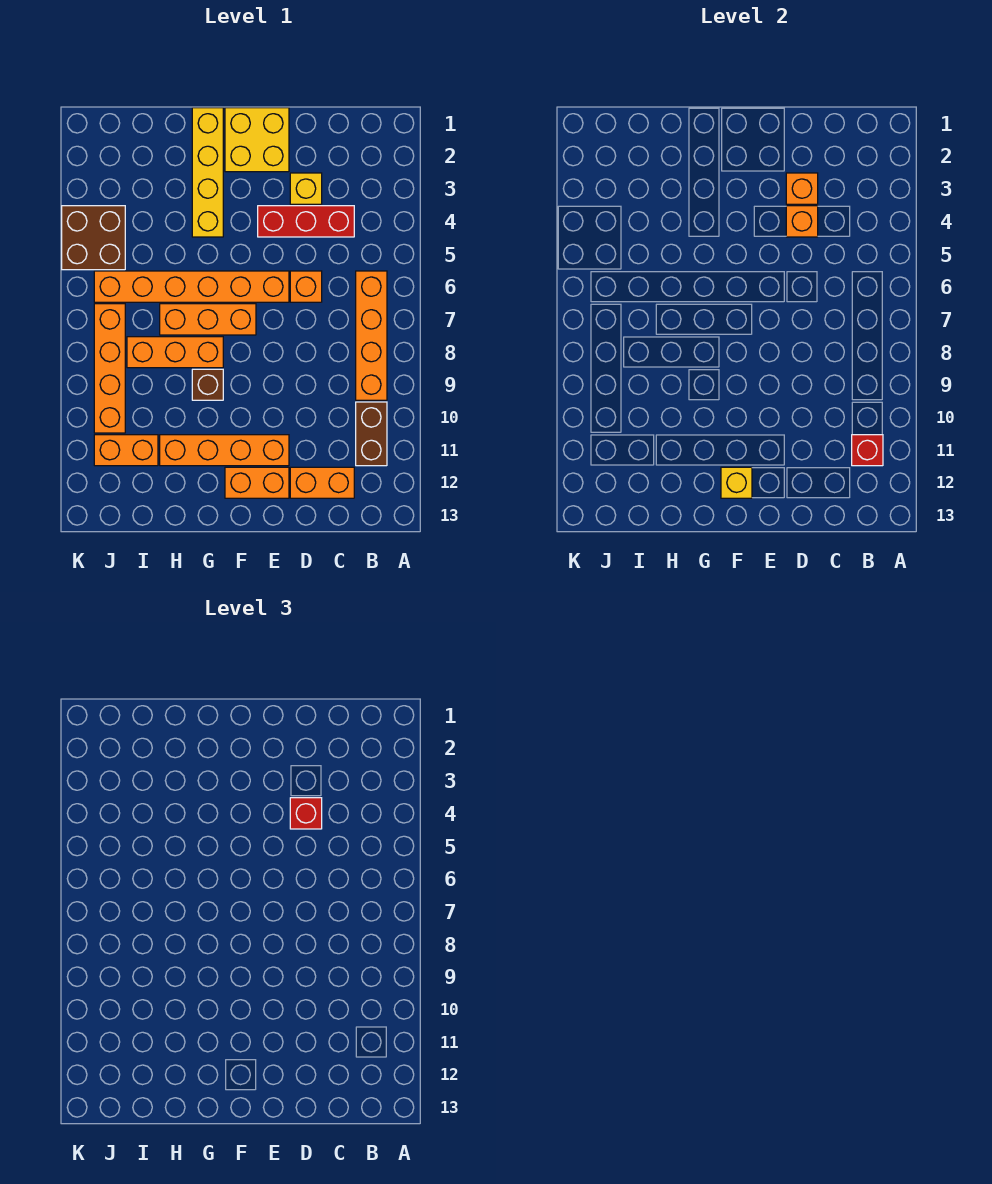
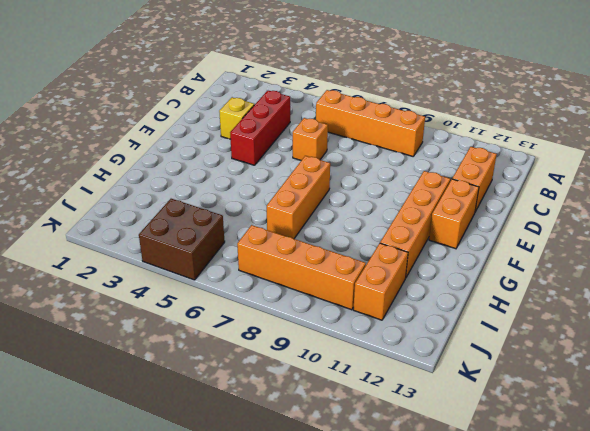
none -> brown brick B10:B11 level 1
none -> yellow brick E1:F2 level 1
none -> orange brick E6:J6 level 1

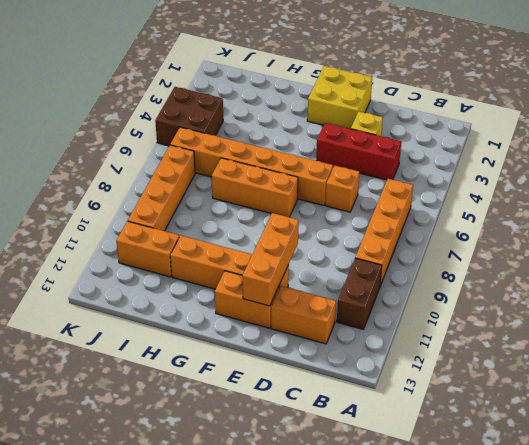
orange brick E10:E12 level 2 -> orange brick G8:I8 level 1
none -> yellow brick G1:G4 level 1
none -> brown brick G9 level 1
none -> red brick B11 level 2

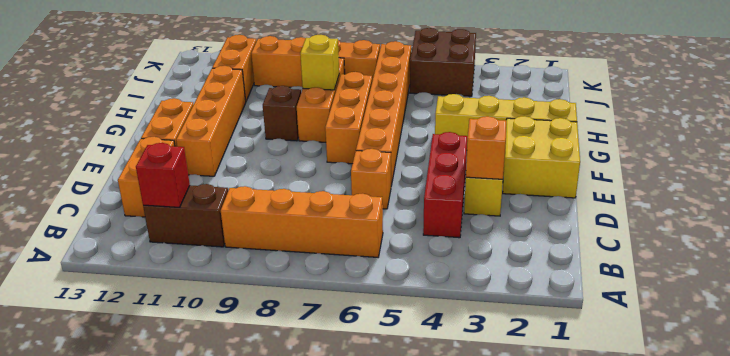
yellow brick H8 level 2 -> yellow brick F12 level 2
none -> orange brick D4 level 2
none -> red brick D4 level 3

